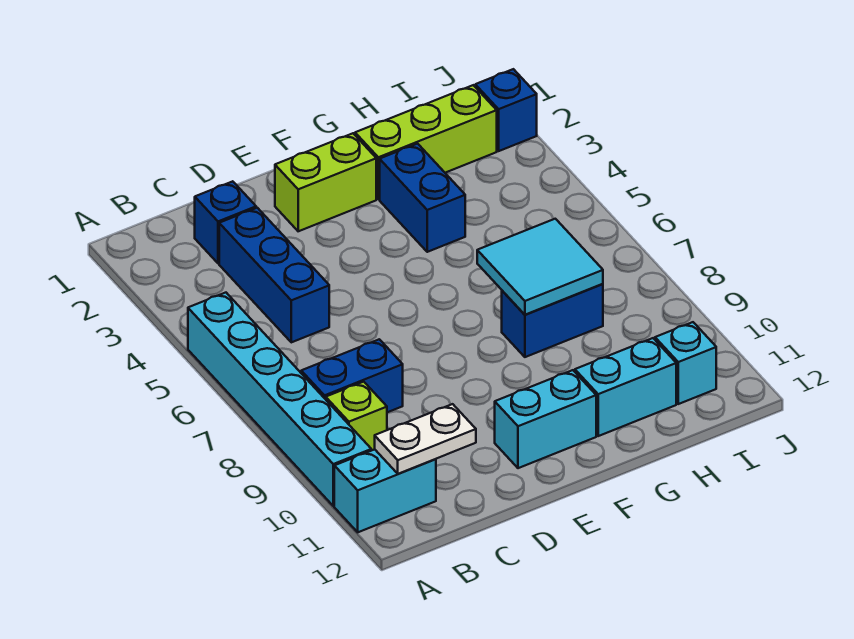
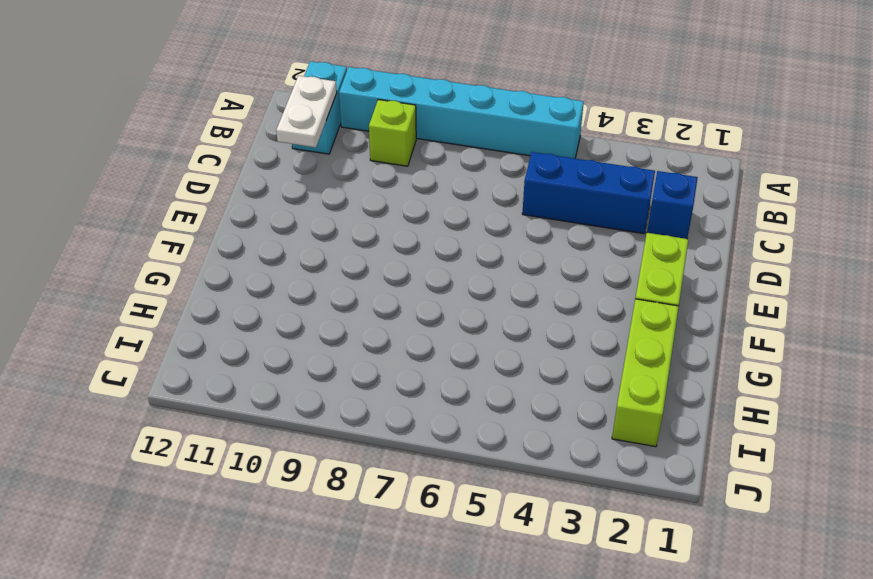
none -> blue brick B8:C8 level 1
none -> cyan brick E11:F11 level 1
none -> blue brick G3:G4 level 1

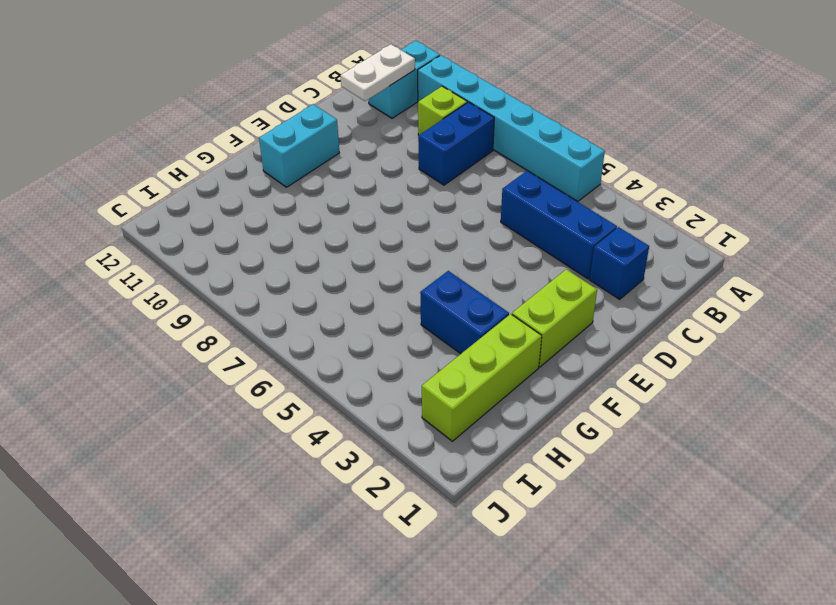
none -> blue brick G8:H8 level 1
none -> cyan brick G11:H11 level 1
none -> cyan brick I11 level 1

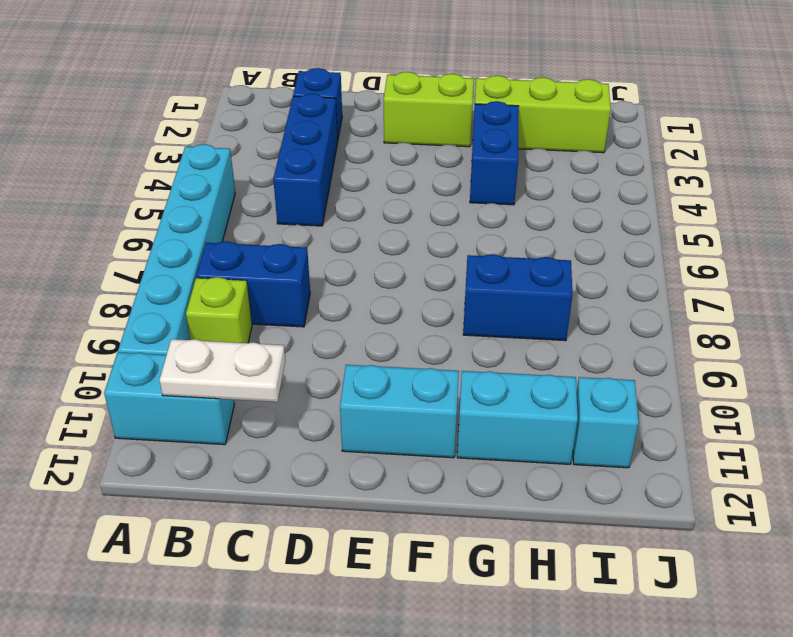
none -> blue brick J2 level 1
none -> cyan tile G7:H8 level 2

